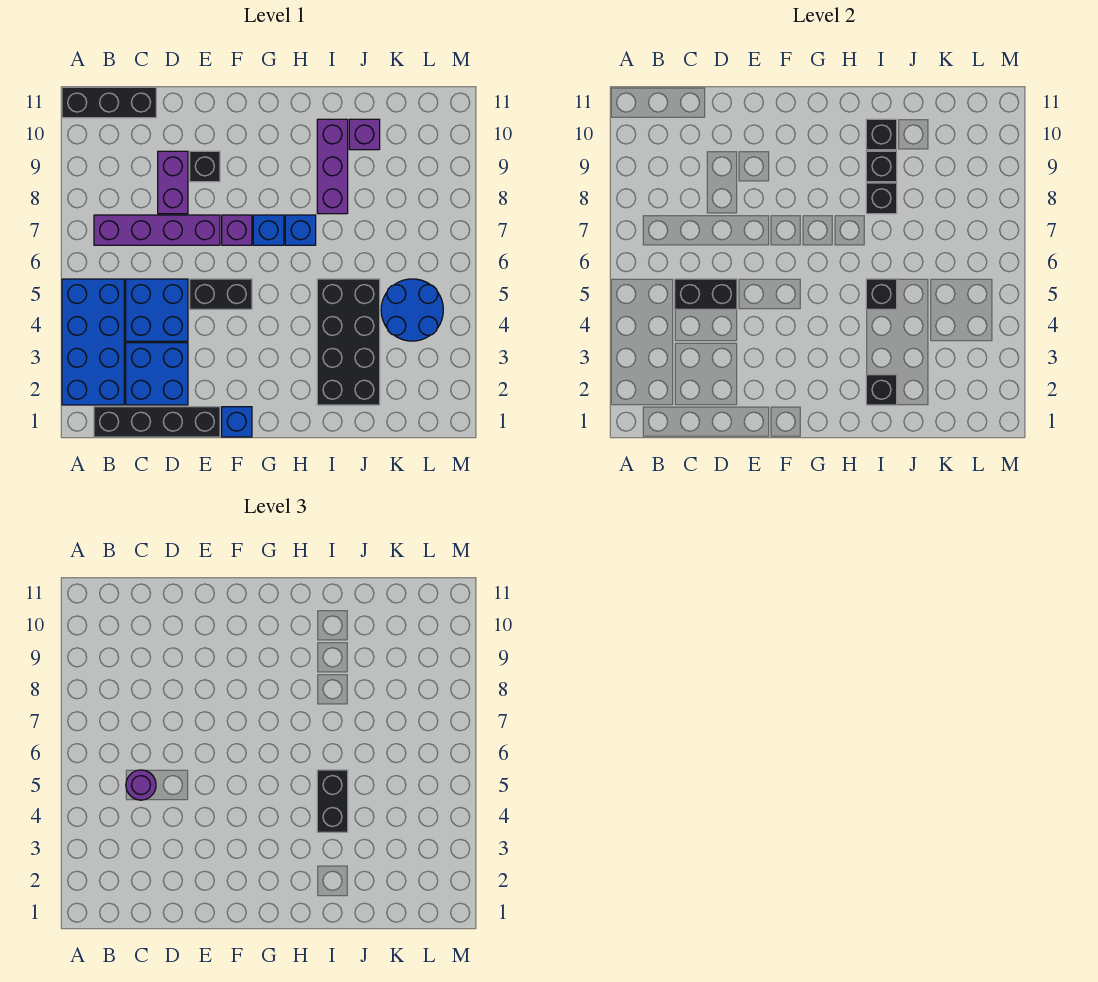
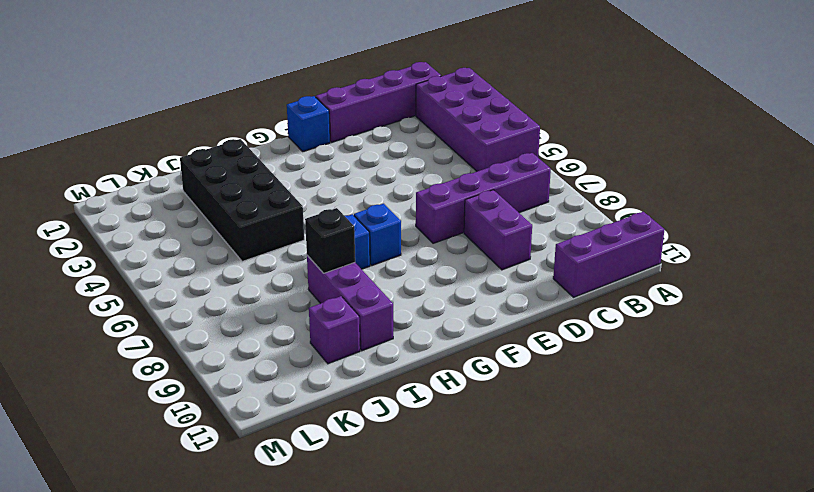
purple brick A2:B5 level 1 -> blue brick A2:B5 level 1
purple brick A11:C11 level 1 -> black brick A11:C11 level 1
purple brick B1:E1 level 1 -> black brick B1:E1 level 1
none -> blue brick C2:D3 level 1
none -> blue brick C4:D5 level 1
none -> black brick E5:F5 level 1

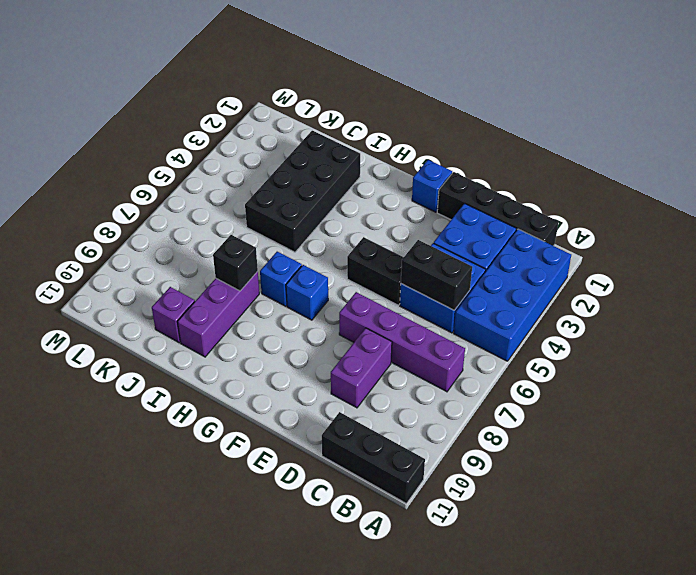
none -> black brick E9 level 1
none -> purple brick F7 level 1
none -> blue round brick K4:L5 level 1

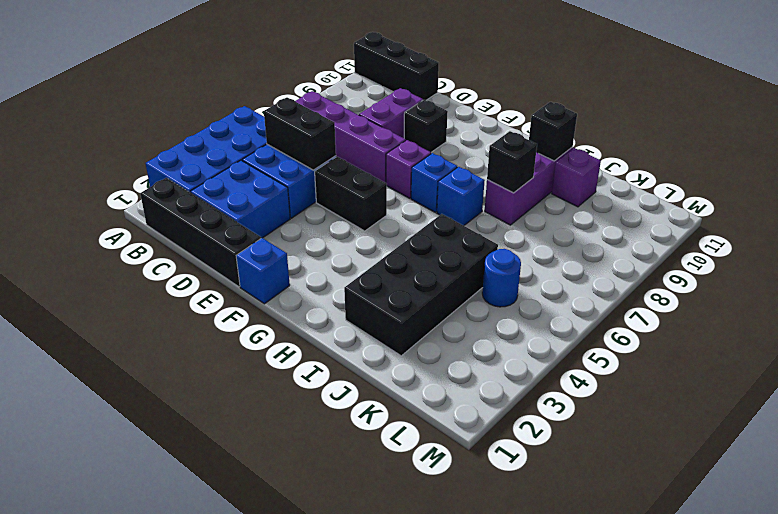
blue round brick K5 level 1 -> blue round brick K4:L5 level 1
none -> black brick I2 level 2
none -> black brick I5 level 2
none -> black brick I9 level 2

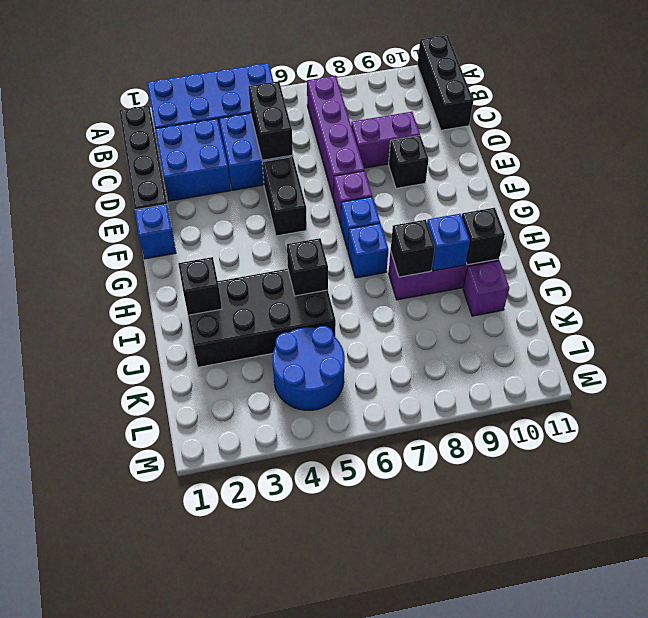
blue brick I9 level 2 -> black brick I9 level 2
none -> purple round brick C5 level 3
none -> black brick I4:I5 level 3

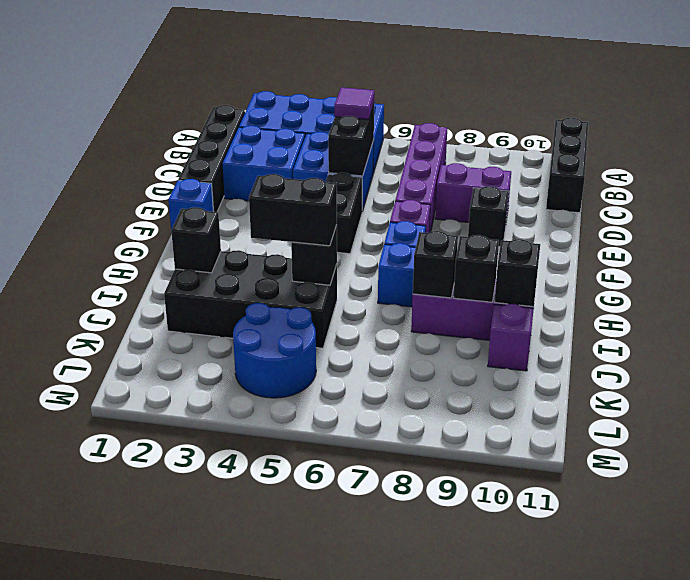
purple tile C5 level 3 -> purple round brick C5 level 3

